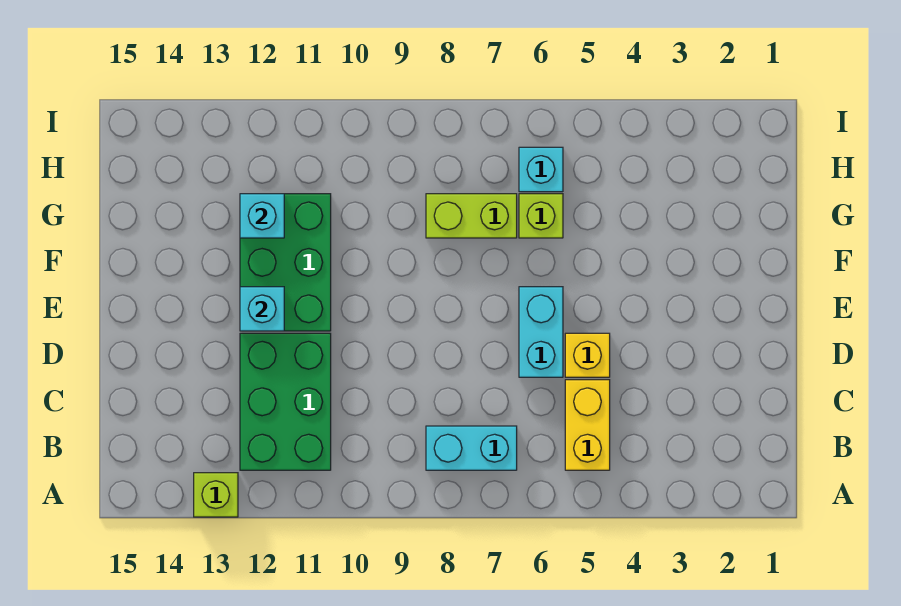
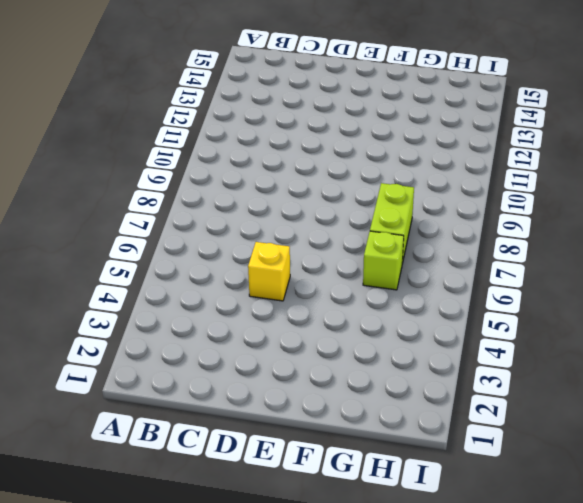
none -> lime brick A13 level 1
none -> yellow brick B5:C5 level 1
none -> cyan brick B7:B8 level 1

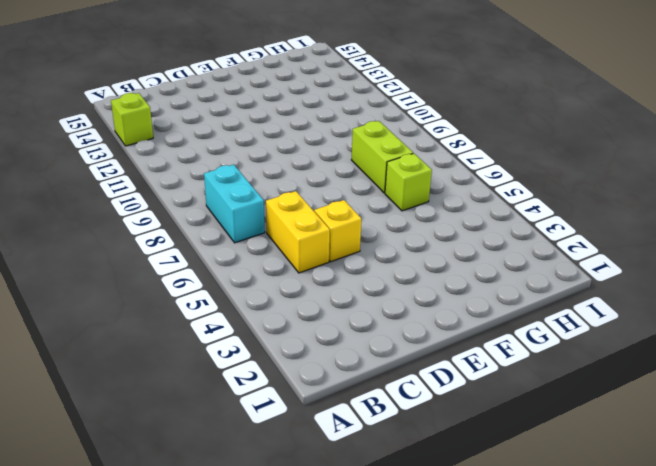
yellow brick C5:C6 level 1 -> yellow brick B5:C5 level 1
none -> green brick B11:D12 level 1
none -> cyan brick D6:E6 level 1
none -> green brick E11:G12 level 1

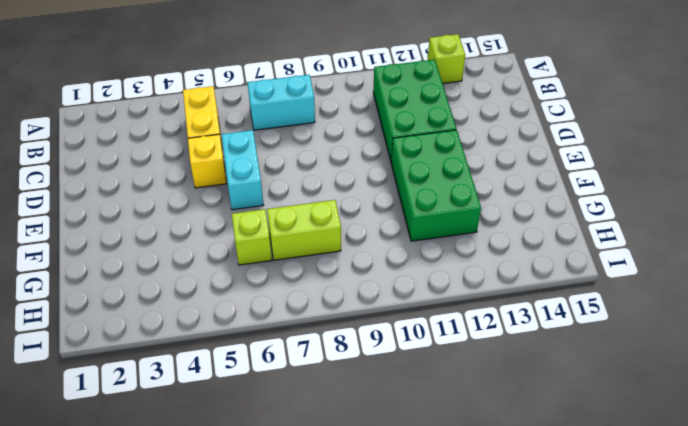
none -> cyan brick H6 level 1
none -> cyan brick E12 level 2
none -> cyan brick G12 level 2

